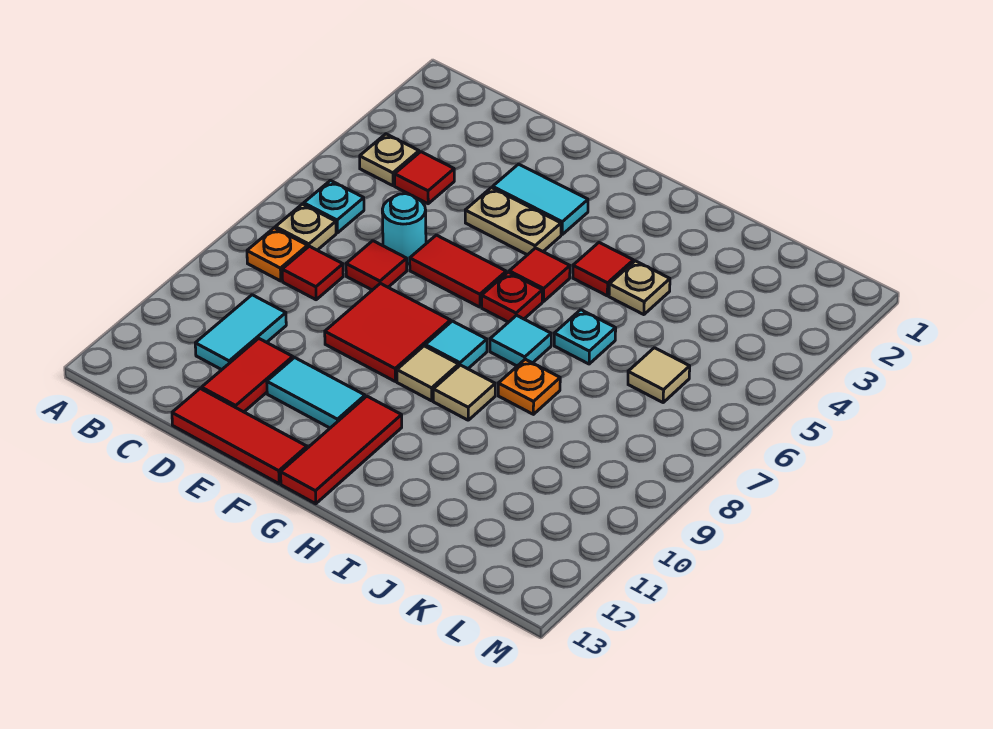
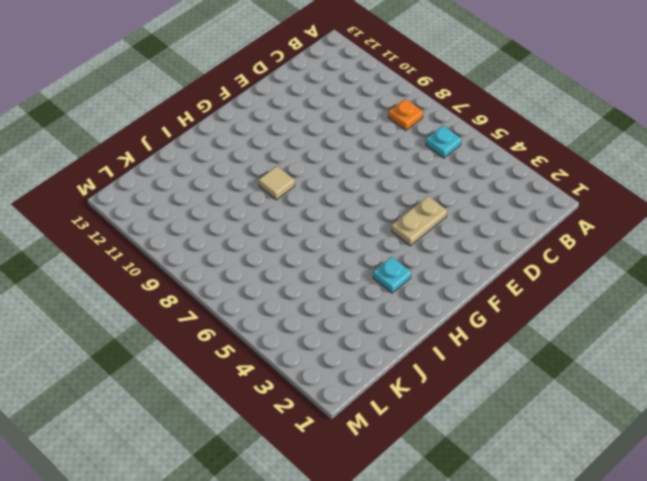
cyan plate H3 level 1 -> cyan plate I6 level 1
none -> tan plate B4 level 1
none -> tan plate B7 level 1
none -> red tile C4 level 1

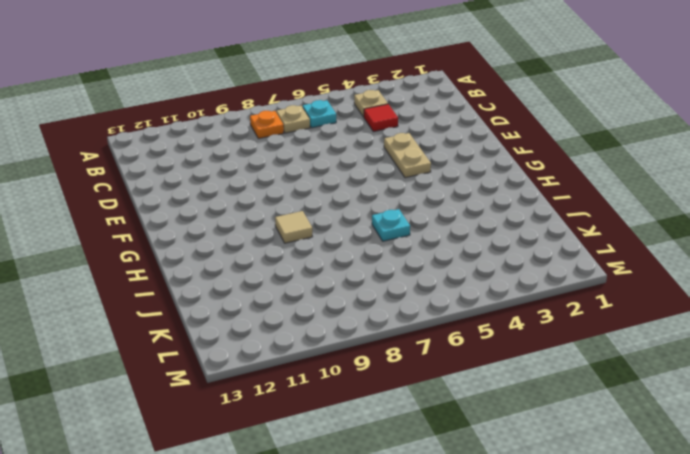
none -> red tile C8 level 1
none -> cyan tile C10:C11 level 1
none -> cyan round brick D6 level 1

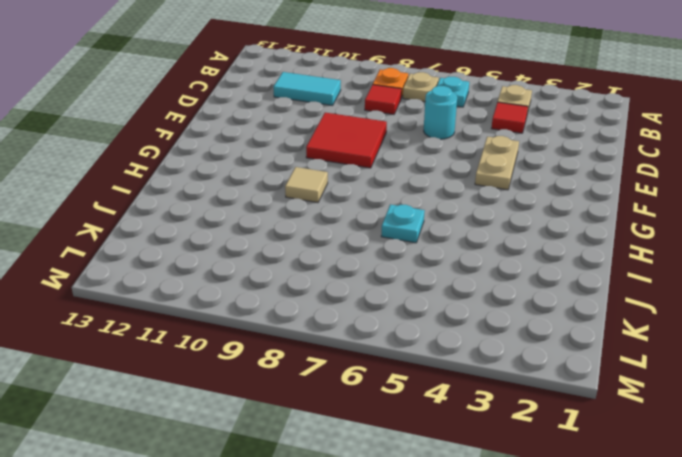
none -> red tile D7 level 1
none -> red tile D11:D12 level 1
none -> red tile D13:F13 level 1

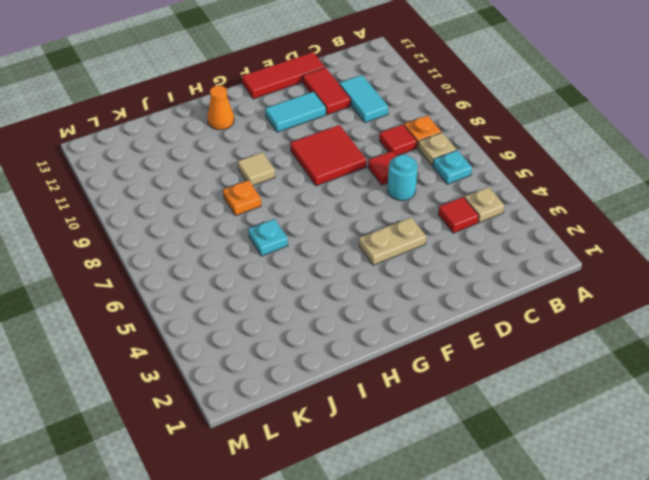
orange cone H12 level 1 -> none
none -> cyan tile E3:F3 level 1
none -> red tile E6:F6 level 1
none -> red tile G5 level 1

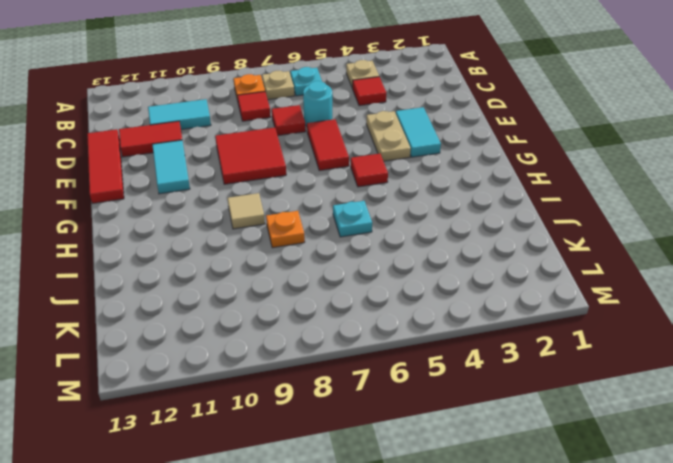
none -> red plate G6 level 1
none -> cyan tile G8 level 1
none -> tan tile G9 level 1

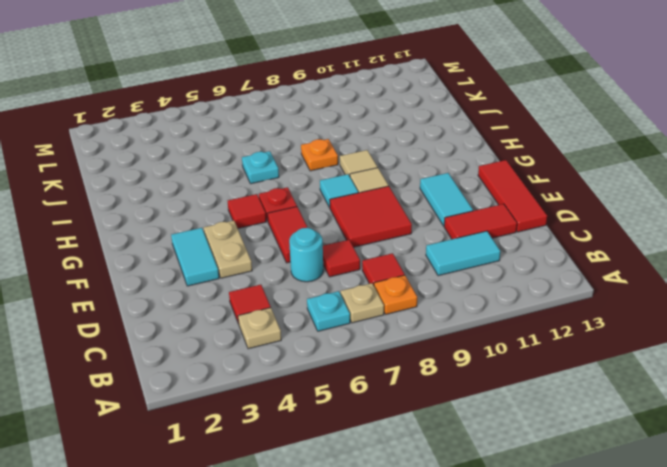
none -> red tile G11:G13 level 1
none -> red tile H4 level 1
none -> cyan tile H7 level 1

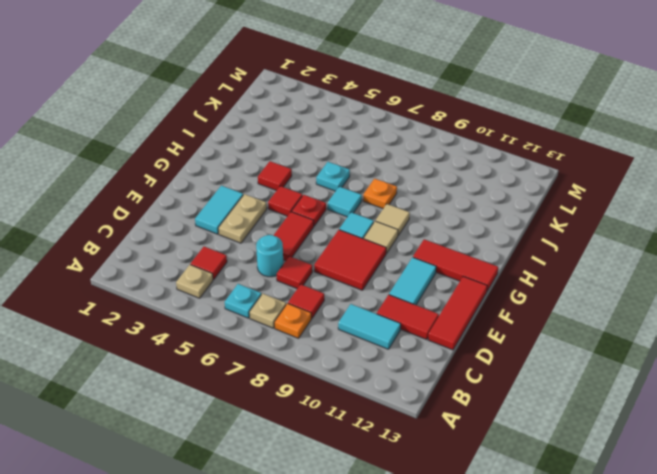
none -> tan plate I4 level 1
none -> tan tile K6 level 1

